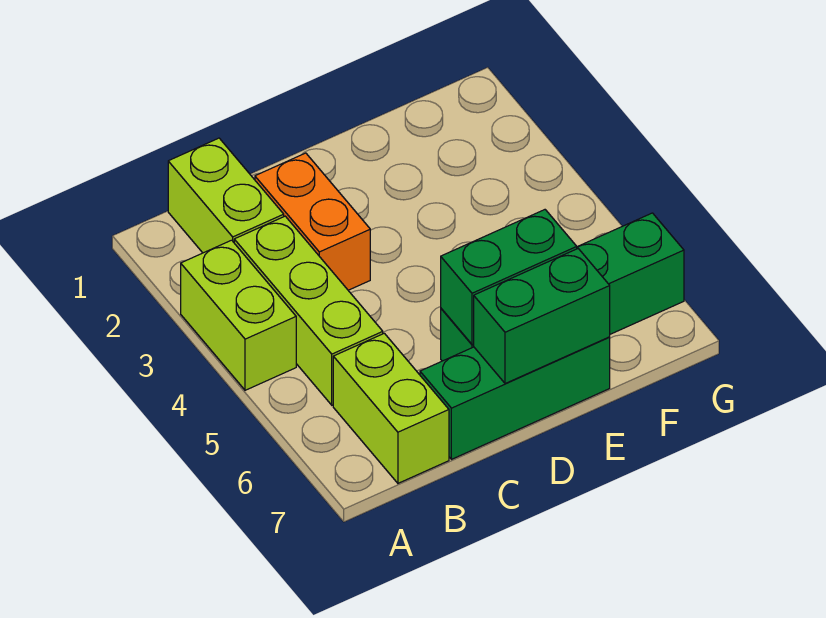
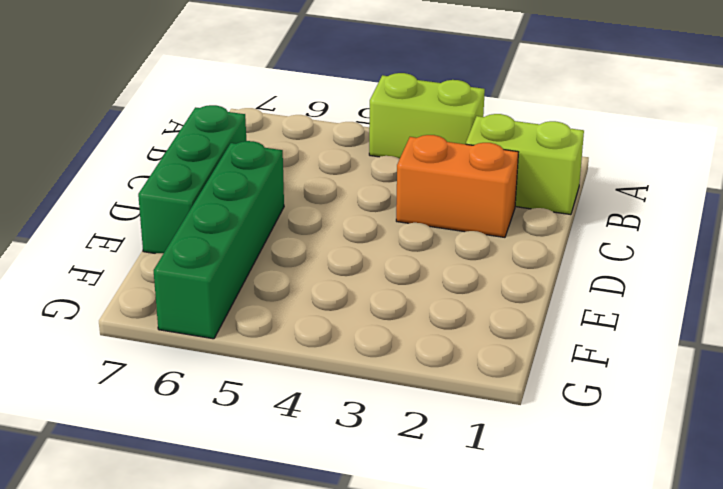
none -> lime brick B3:B5 level 1
none -> lime brick B6:B7 level 1

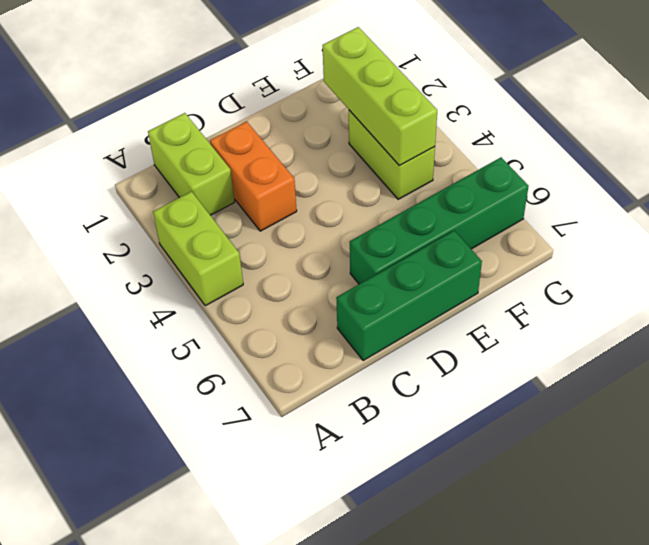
lime brick F2:F4 level 2 -> lime brick B3:B5 level 1
lime brick F3:F4 level 1 -> lime brick B6:B7 level 1
none -> green brick D6:E6 level 2
none -> green brick D7:E7 level 2

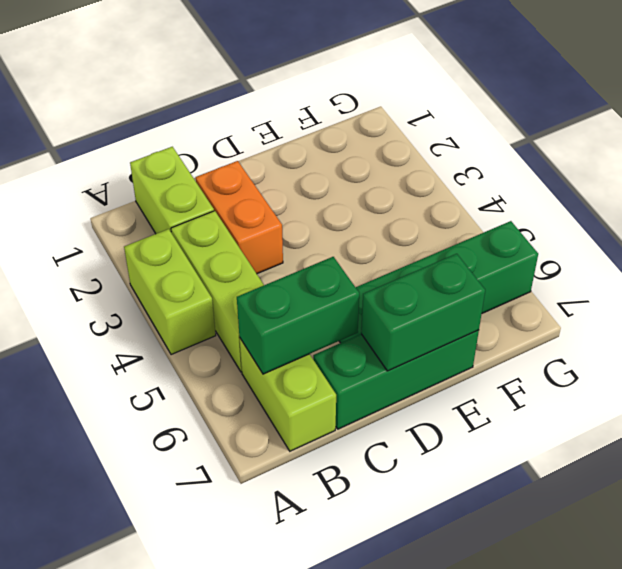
green brick B6:C6 level 2 -> green brick D6:E6 level 2

